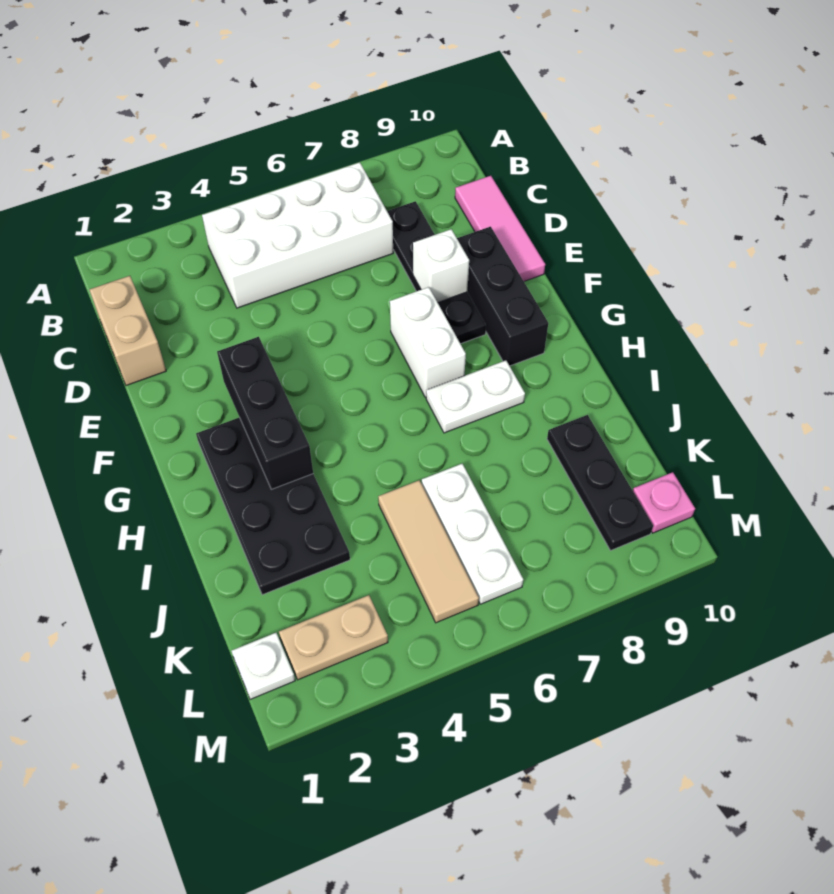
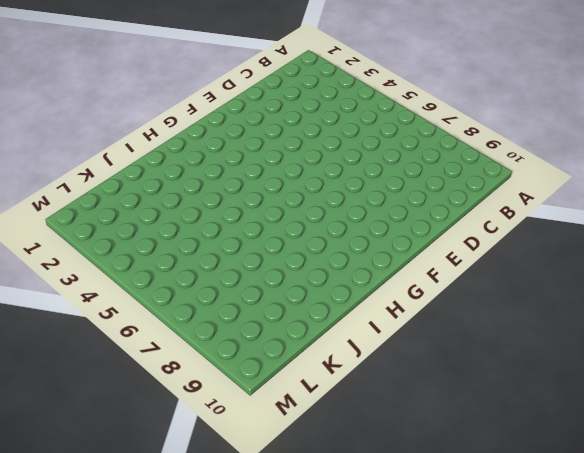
none -> white brick B4:C7 level 1
none -> tan brick C1:D1 level 1
none -> black plate C8:F8 level 1

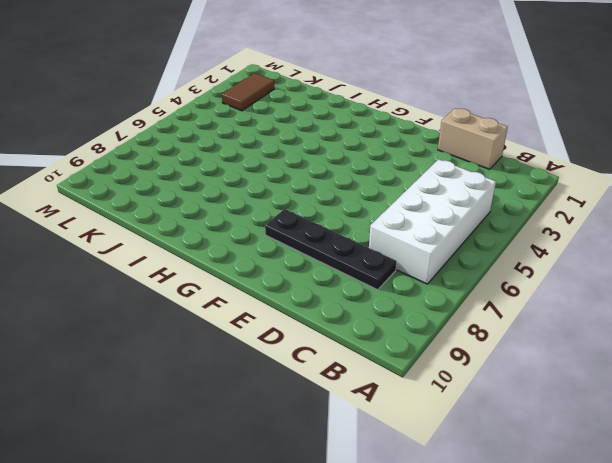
brown tile L2:L3 level 1 -> tan plate L2:L3 level 1
none -> pink tile C10:E10 level 1
none -> black brick E9:G9 level 1
none -> white brick F7:G7 level 1

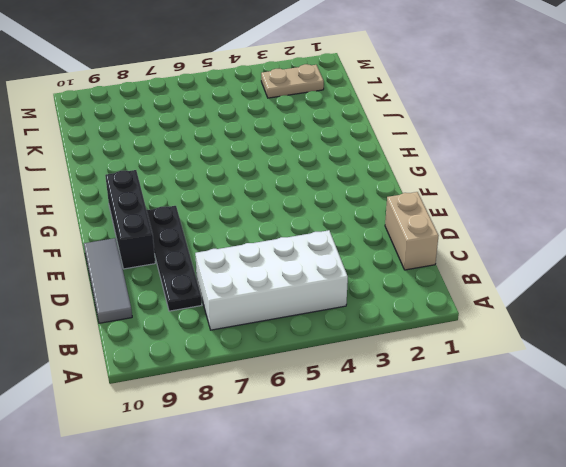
grey tile C10:E10 level 1 -> pink tile C10:E10 level 1
none -> white brick F7:G7 level 1
none -> black plate G2:J3 level 1
none -> white plate H7:H8 level 1

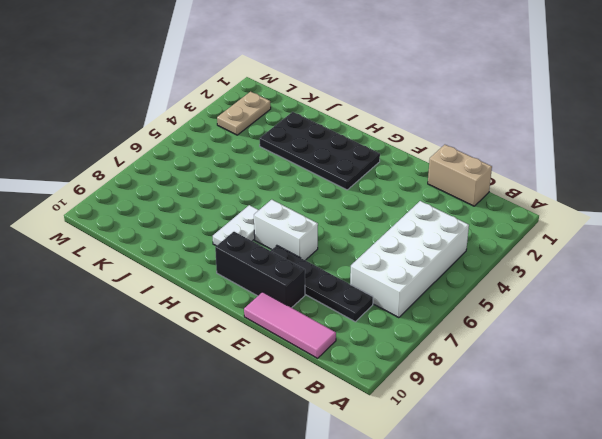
none -> tan tile J5:L5 level 1
none -> white plate J6:L6 level 1
none -> black plate J9:L9 level 1

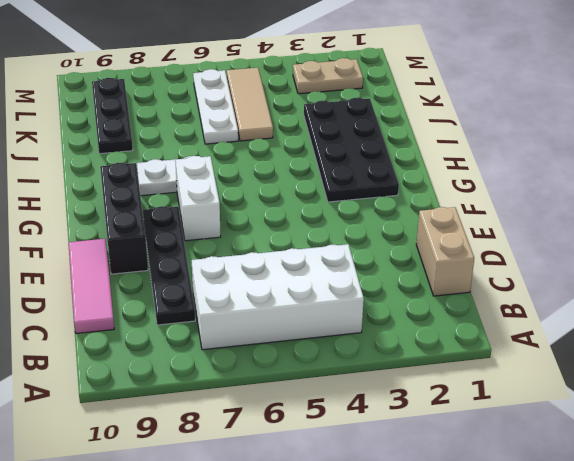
none -> white plate L1 level 1
none -> pink plate L10 level 1
none -> white brick E8 level 2

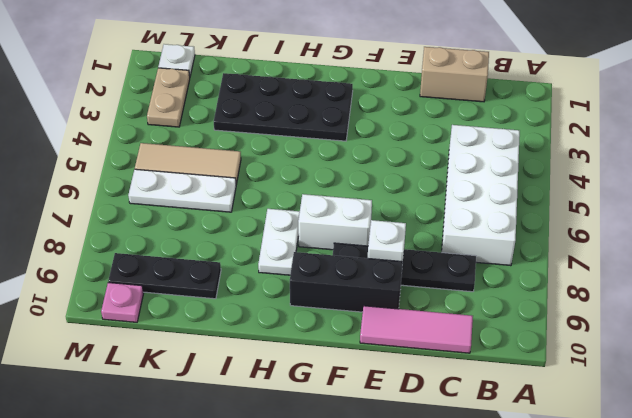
none -> black brick F3:H3 level 2

